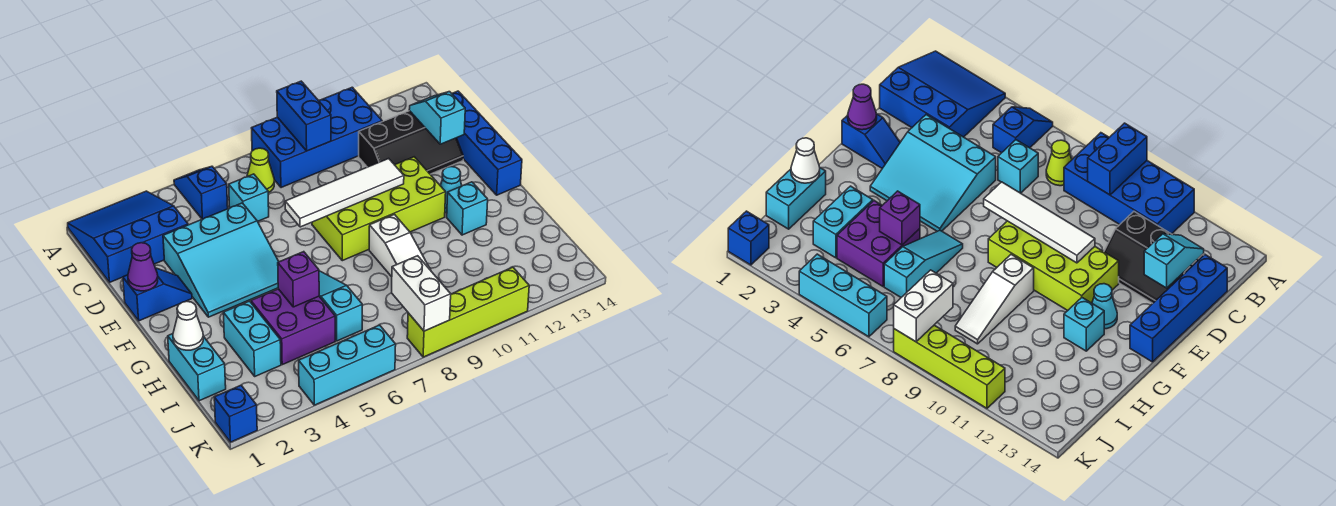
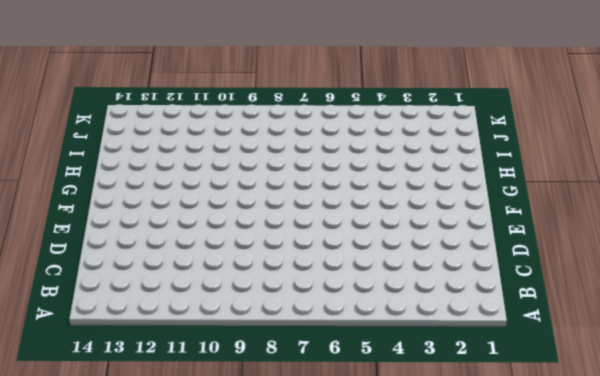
none -> blue slope A1:C3 level 1 top C
none -> blue slope A5:B5 level 1 top B
none -> blue brick A8:B11 level 1

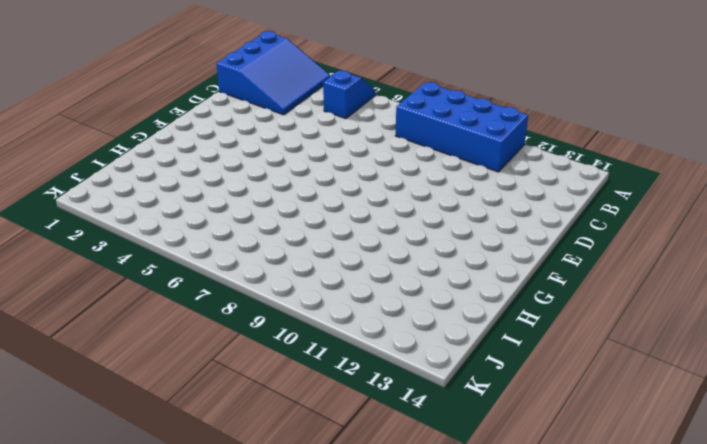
blue slope A1:C3 level 1 top 1 -> blue slope A1:C3 level 1 top C
none -> lime cone B7 level 1
none -> cyan brick C6 level 1
none -> black slope C11:D13 level 1 top C

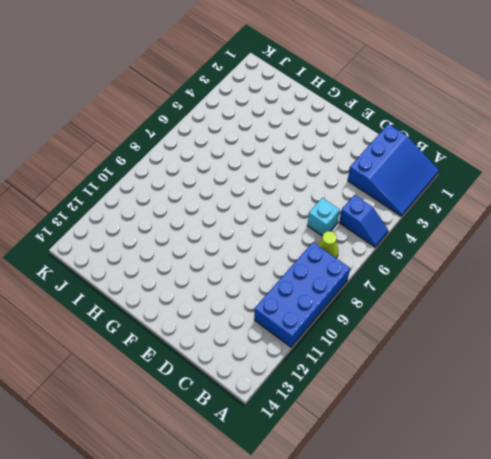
none -> black slope C11:D13 level 1 top C
none -> blue brick C14:F14 level 1
none -> cyan slope D3:F5 level 1 top D

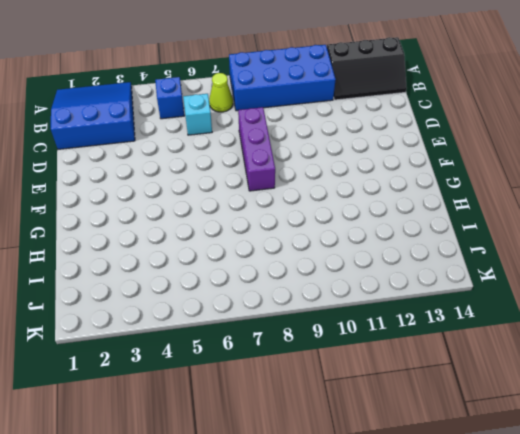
black slope A12:B14 level 1 top A -> black slope C11:D13 level 1 top C
purple brick D8:F8 level 1 -> lime brick E8:F11 level 1
none -> blue brick C14:F14 level 1
none -> cyan slope D3:F5 level 1 top D
none -> blue slope E1:E2 level 1 top 1

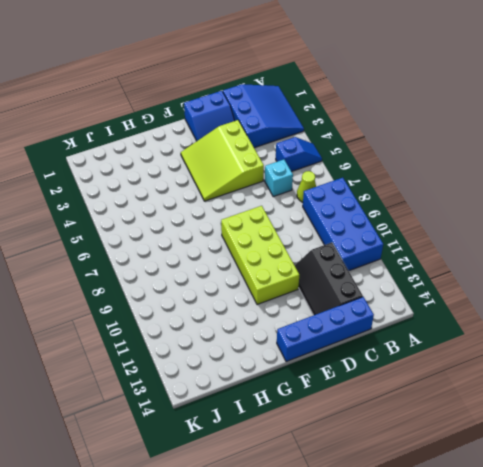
blue slope D1:E2 level 1 top 1 -> blue slope E1:E2 level 1 top 1
lime slope D3:F5 level 1 top D -> cyan slope D3:F5 level 1 top D
none -> cyan cone F12 level 1
none -> cyan slope G6:I6 level 1 top I
none -> white slope G9:I9 level 1 top G

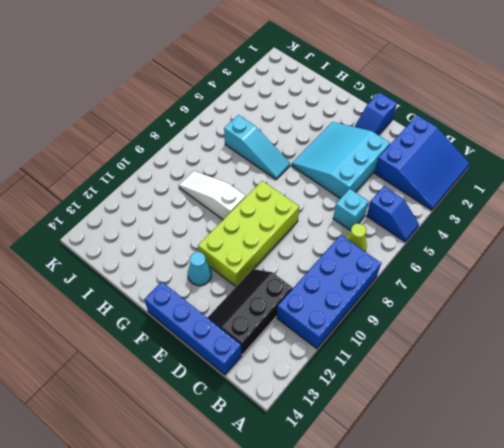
none -> cyan brick G12 level 1
none -> cyan brick H1:I1 level 1
none -> cyan brick H3:I3 level 1

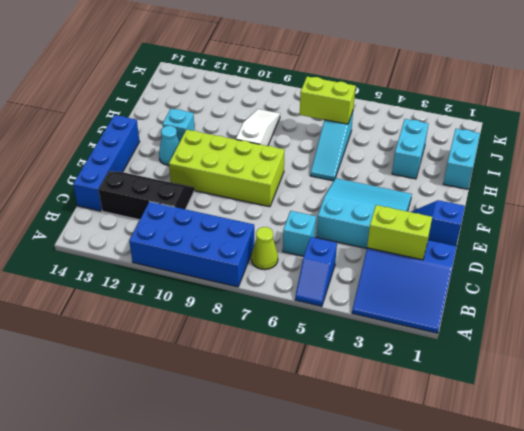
lime brick C2:C3 level 2 -> none
lime brick I6:I7 level 2 -> none
none -> purple brick H4:I5 level 1
none -> blue brick K1 level 1
none -> cyan brick K4:K6 level 1

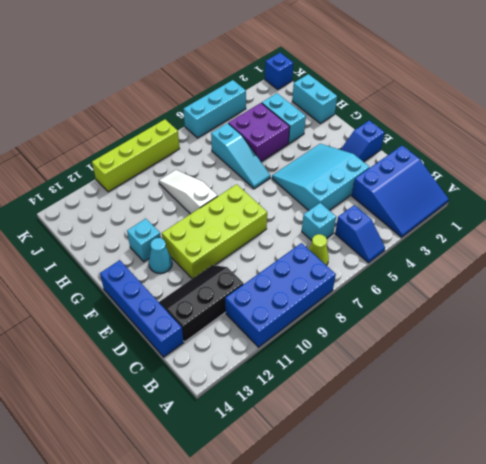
none -> blue brick A9:B9 level 2
none -> cyan slope C13:D13 level 2 top D
none -> purple cone E1 level 2

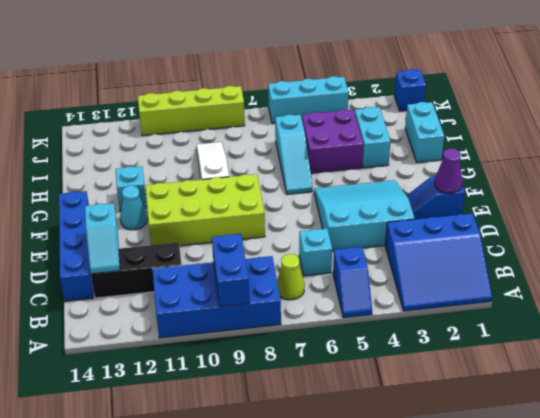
none -> white tile E7:E10 level 2
none -> white cone H1 level 2
none -> purple brick H5 level 2

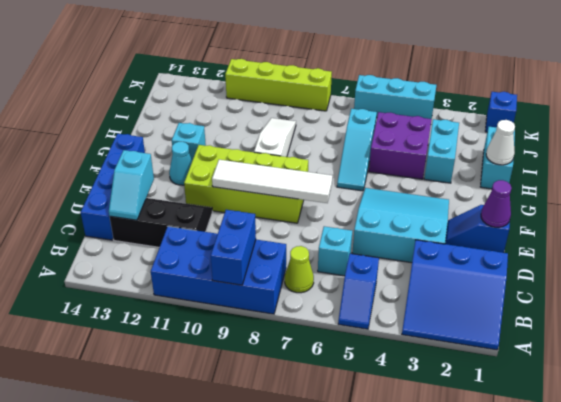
none -> purple brick H5 level 2
none -> white brick J8:K8 level 2

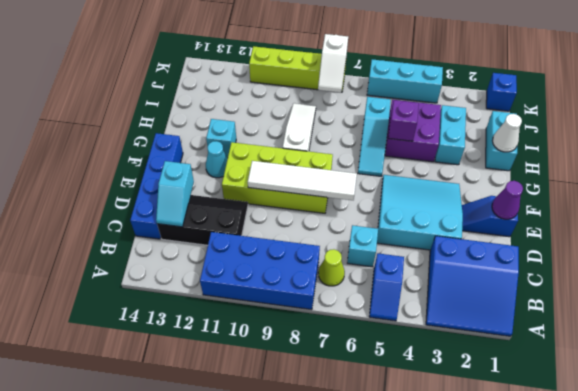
white slope J8:K8 level 2 top K -> white brick J8:K8 level 2
none -> blue brick A9:B9 level 2

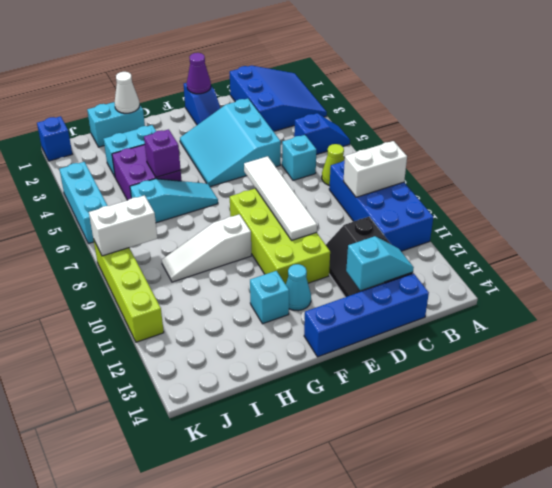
white brick A9:B9 level 2 -> blue brick A9:B9 level 2

